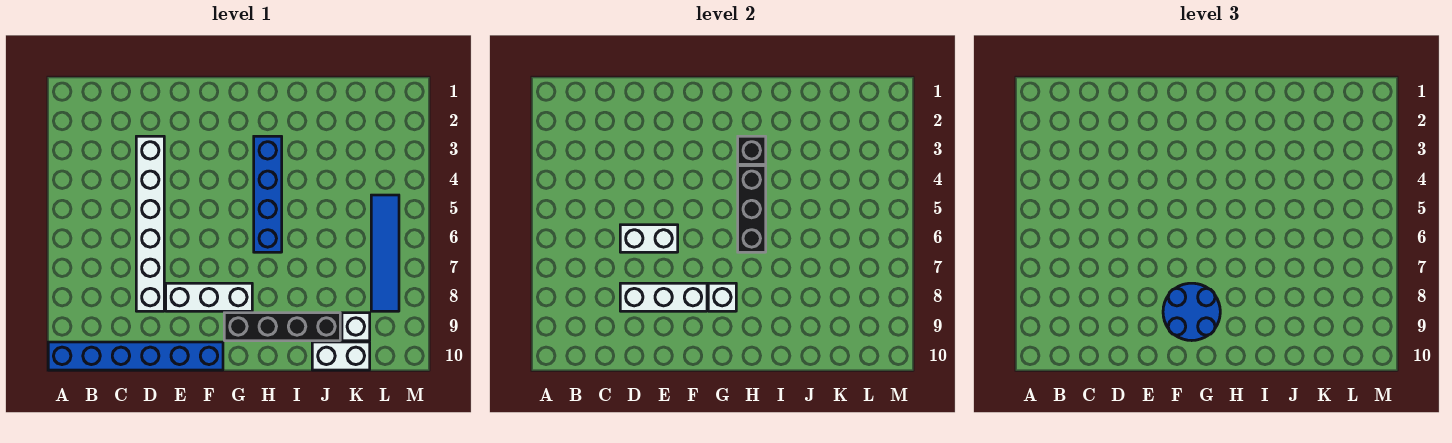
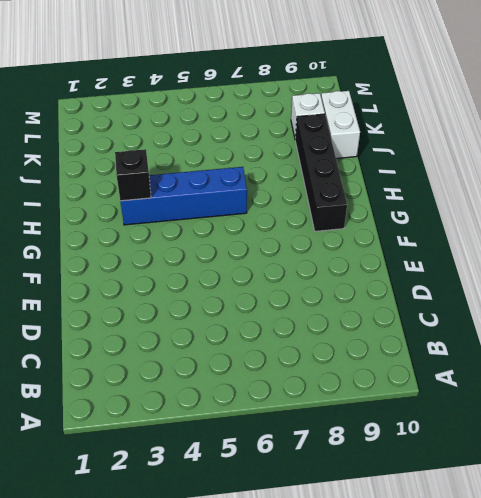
none -> blue brick A10:F10 level 1
none -> white brick D3:D8 level 1
none -> white brick E8:G8 level 1

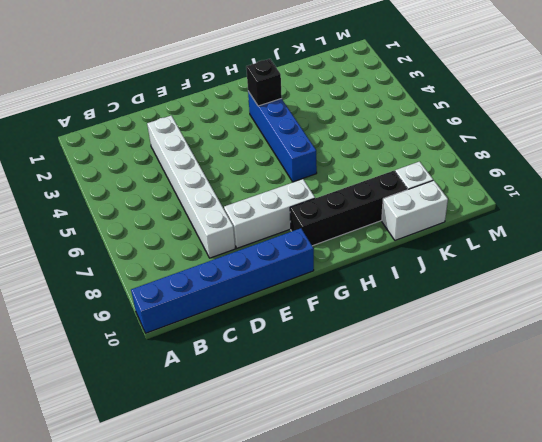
none -> blue tile L5:L8 level 1
none -> white brick D6:E6 level 2
none -> white brick D8:F8 level 2

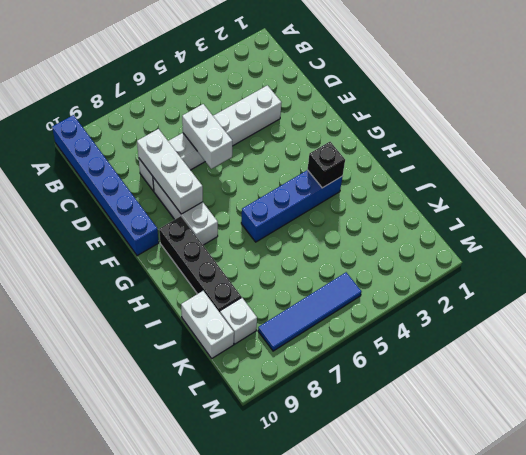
none -> white brick G8 level 2
none -> black brick H4:H6 level 2
none -> blue round brick F8:G9 level 3

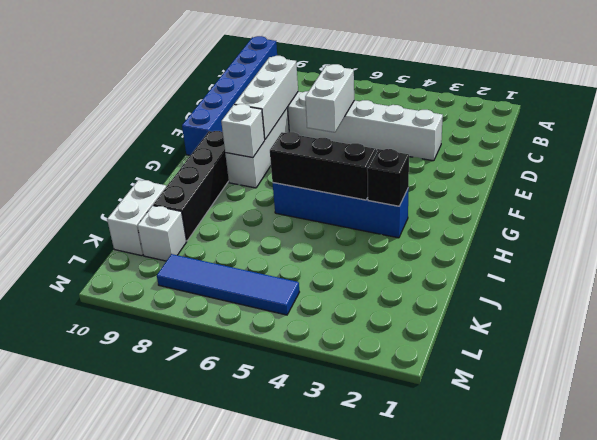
none -> blue round brick F8:G9 level 3

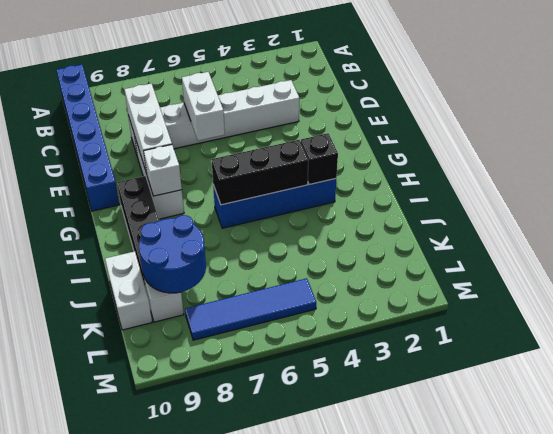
blue round brick J8:K9 level 2 -> blue round brick F8:G9 level 3

